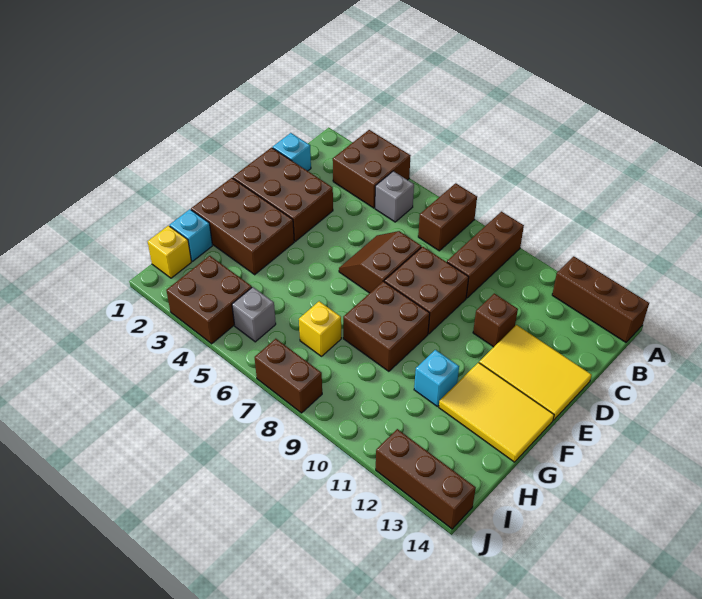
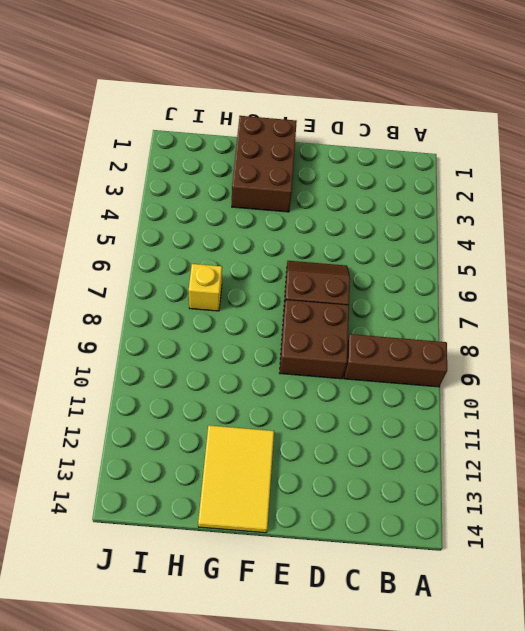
none -> brown brick A3:B4 level 1
none -> brown brick A7:B7 level 1
none -> brown brick A12:A14 level 1

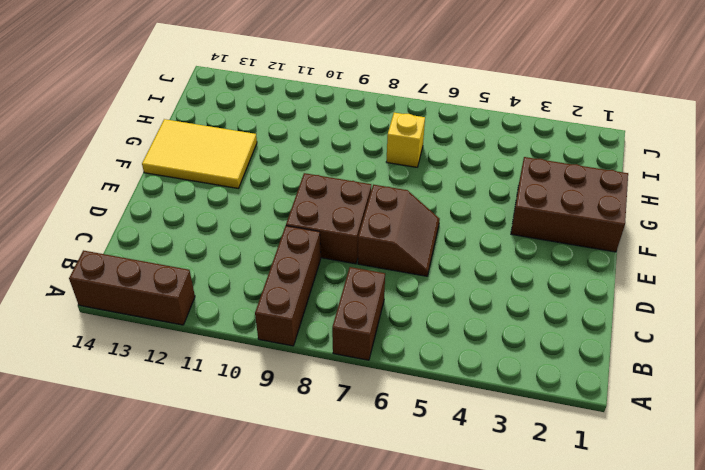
none -> brown brick A3:B4 level 1
none -> grey brick B5 level 1
none -> cyan brick C1 level 1

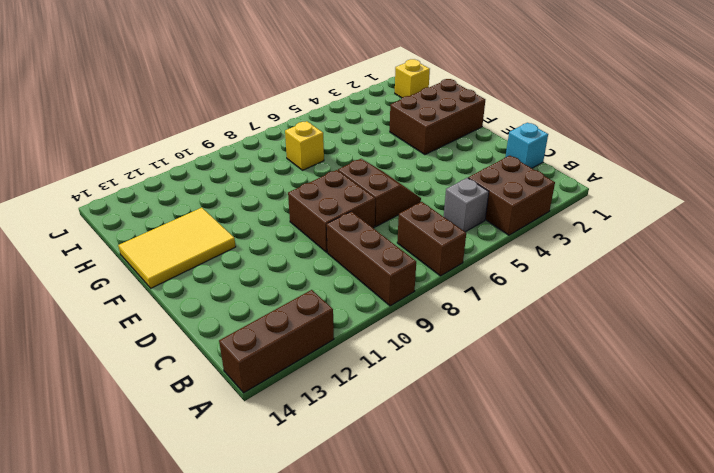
none -> brown brick D1:E3 level 1
none -> brown brick D11 level 1
none -> yellow tile D12:E14 level 1

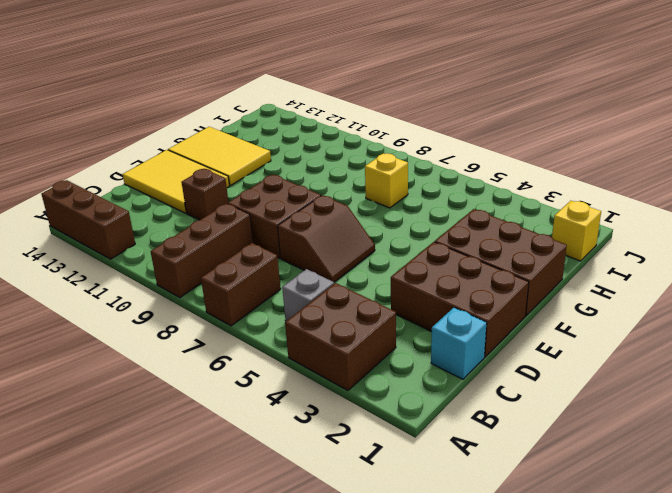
none -> brown brick F8:G9 level 1
none -> cyan brick G11 level 1
none -> cyan brick H1 level 1

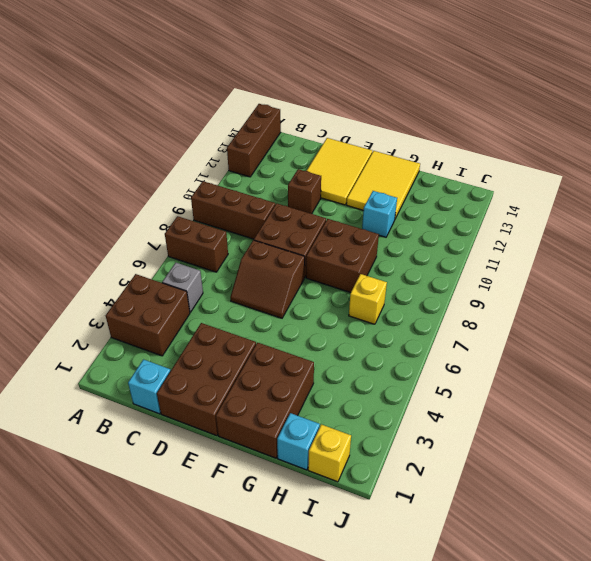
none -> brown brick I3:J4 level 1
none -> grey brick I5 level 1
none -> brown brick J7:J8 level 1

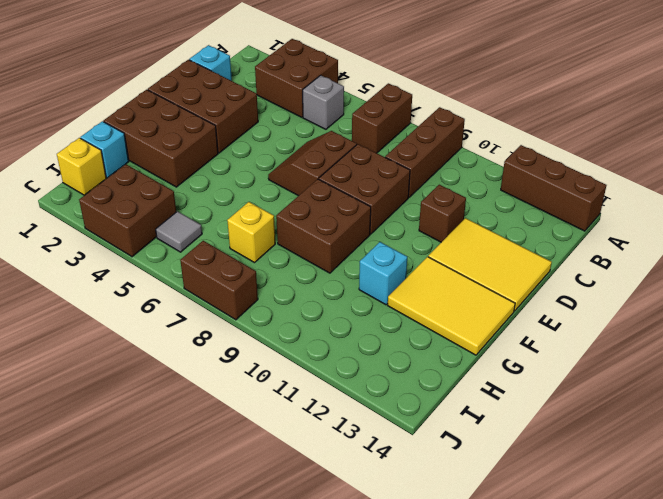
grey tile I5 level 1 -> grey brick I5 level 1
none -> brown brick J12:J14 level 1

